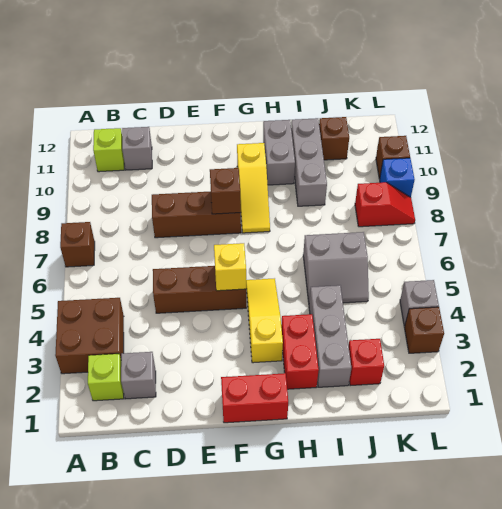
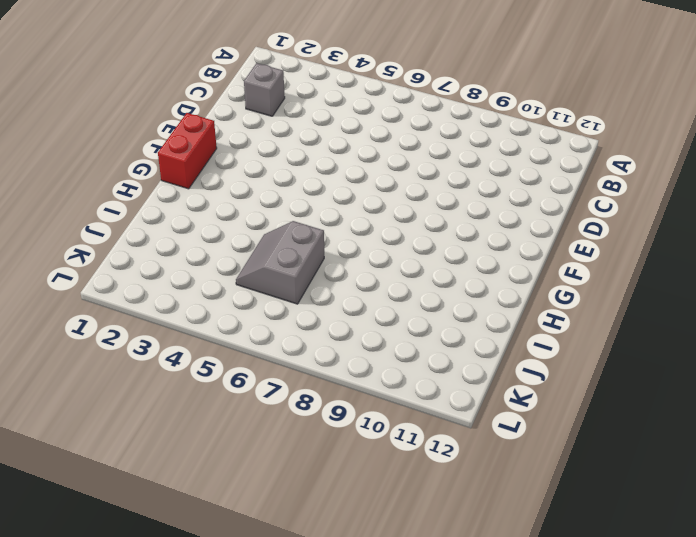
none -> brown brick A3:B4 level 1
none -> brown brick A7 level 1
none -> lime brick B2 level 1

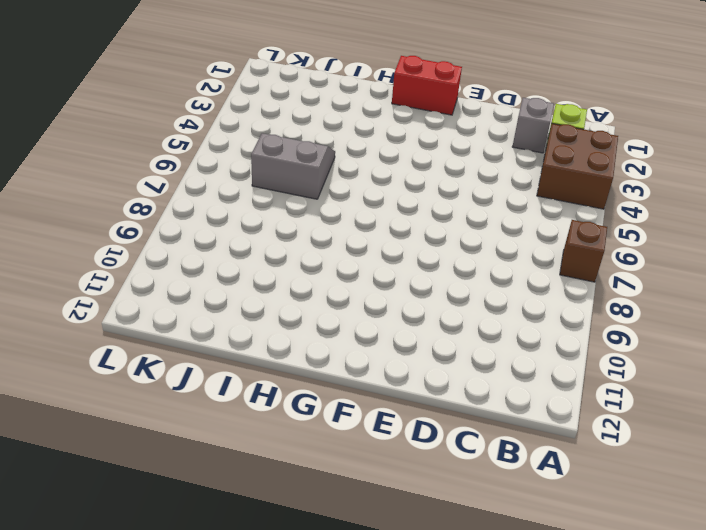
none -> lime brick B11 level 1
none -> grey brick C11 level 1
none -> brown brick D5:F5 level 1

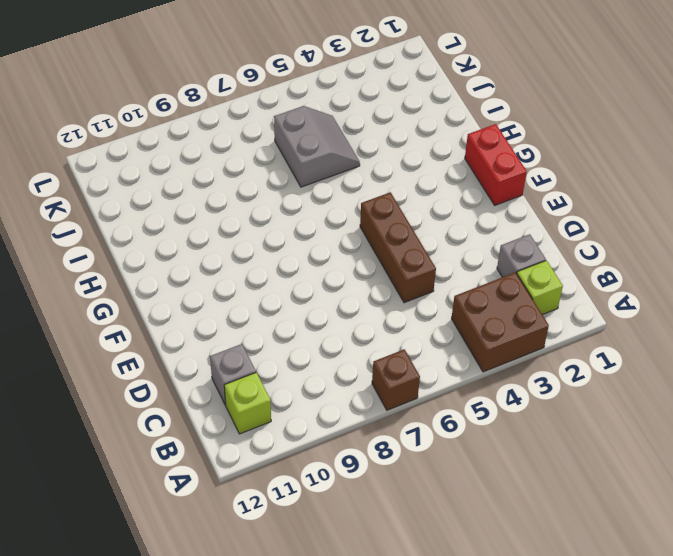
none -> brown brick D8:F8 level 1
none -> yellow slope G3:G5 level 1 top 3
none -> yellow slope G8:G10 level 1 top 10

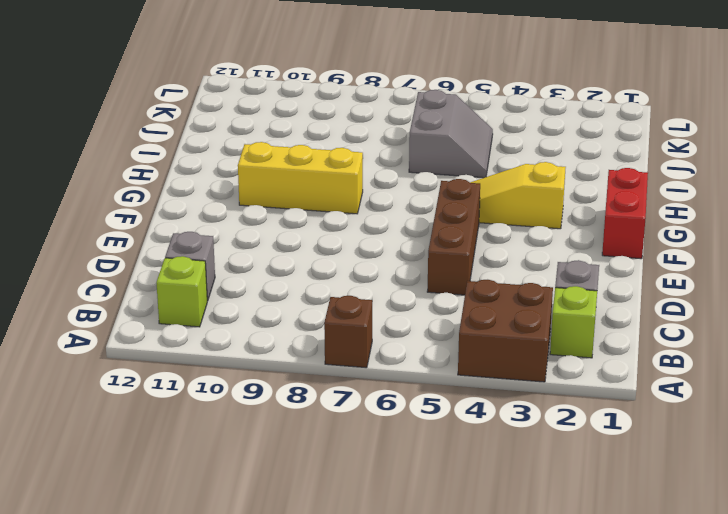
yellow brick G8:G10 level 1 -> yellow slope G8:G10 level 1 top 10
none -> brown brick D8:F8 level 1
none -> red brick H2:H3 level 1
none -> grey brick H10:H11 level 1

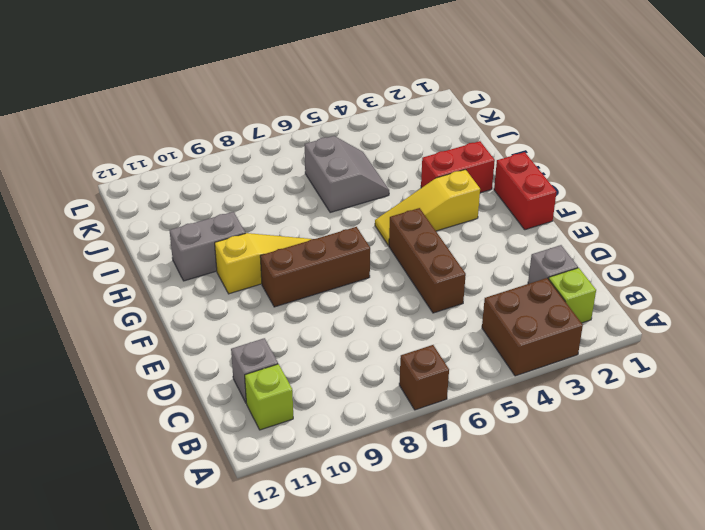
brown brick F7:F9 level 1 -> brown brick D8:F8 level 1
none -> grey brick I2:I4 level 1
none -> grey brick I9:I11 level 1
none -> red brick J2 level 1

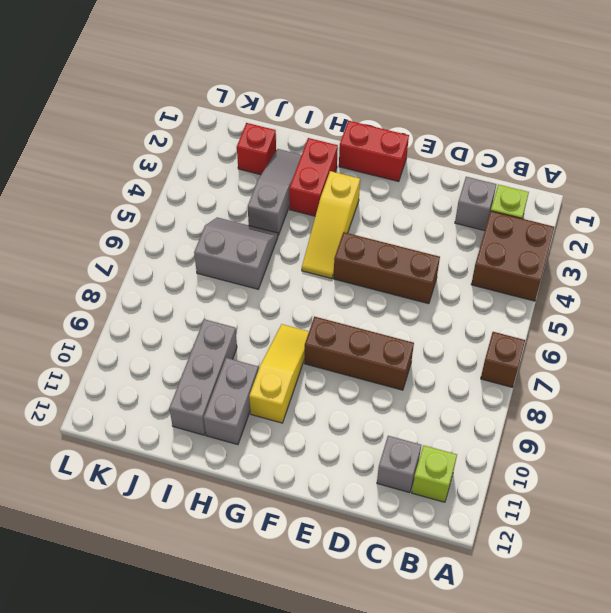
grey slope I2:I4 level 1 top 4 -> grey brick I2:I4 level 1
none -> brown brick J11 level 1
none -> red slope K8:L8 level 1 top K
none -> brown brick L3 level 1

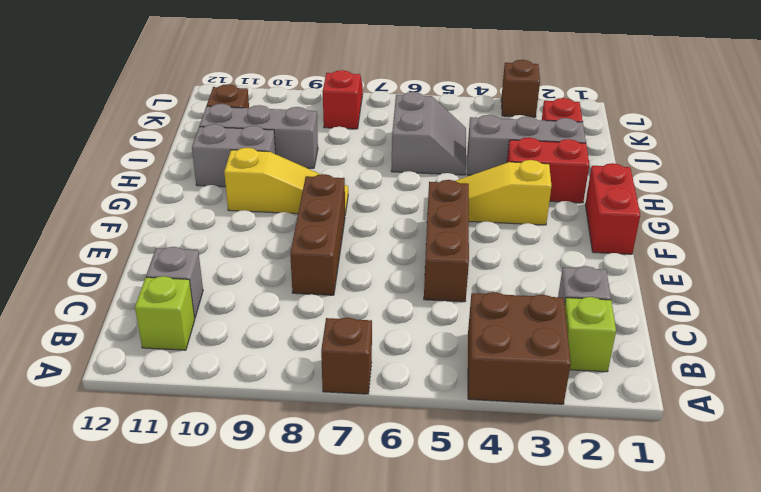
none -> grey brick L4 level 1
none -> blue brick L9 level 1
none -> brown brick L10 level 1

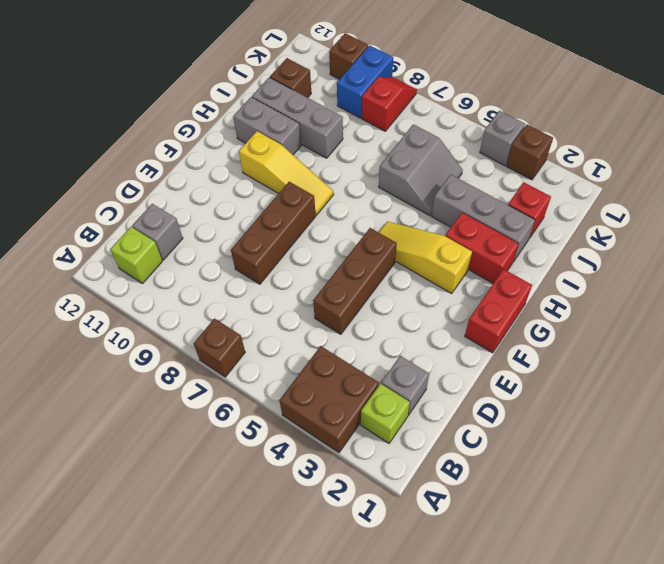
blue brick K9:L9 level 1 -> blue brick L9 level 1
none -> yellow brick F5 level 2
none -> brown brick F8 level 2

